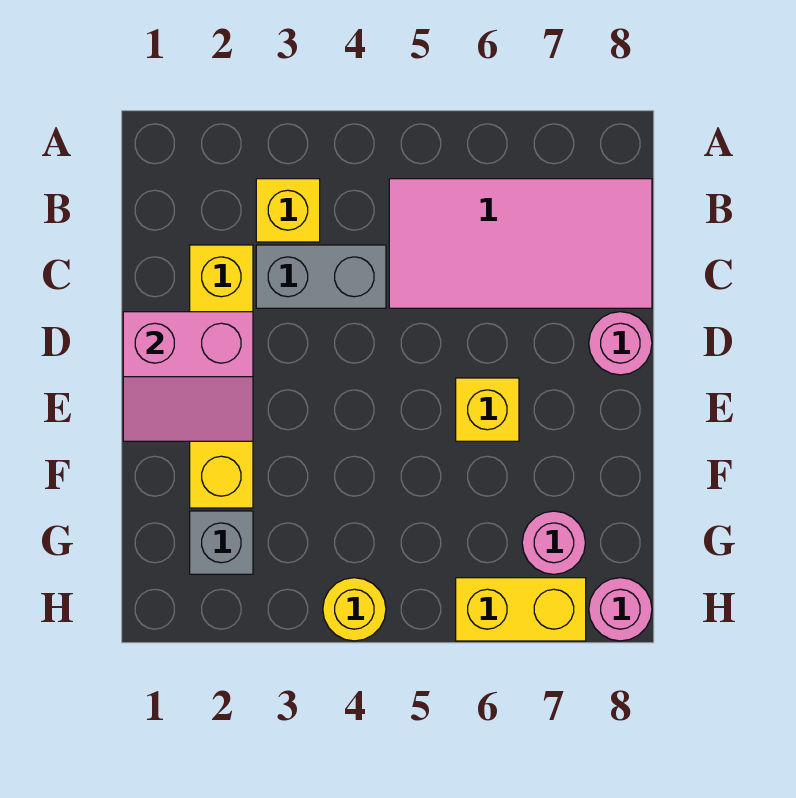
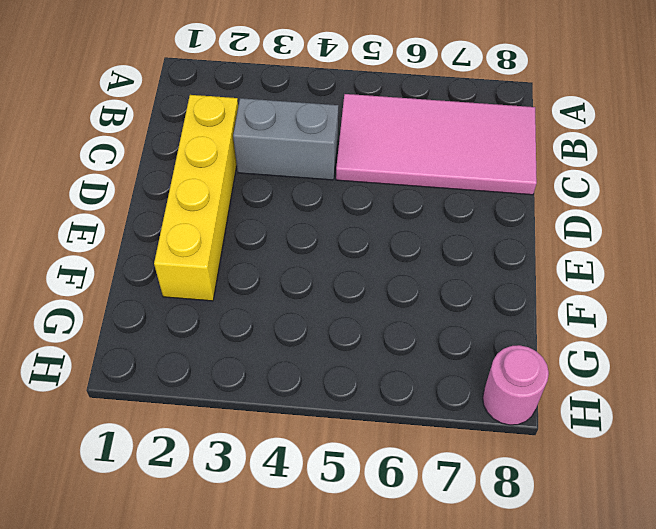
none -> yellow brick B3 level 1
none -> pink round brick D8 level 1
none -> yellow brick E6 level 1

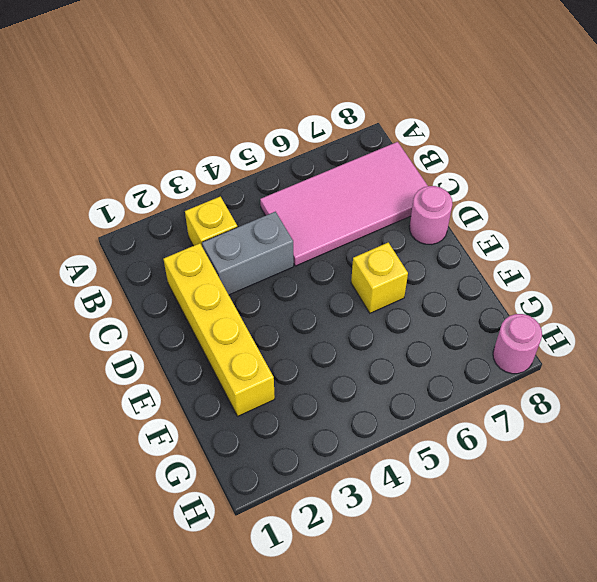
none -> grey brick G2 level 1
none -> pink round brick G7 level 1
none -> yellow round brick H4 level 1

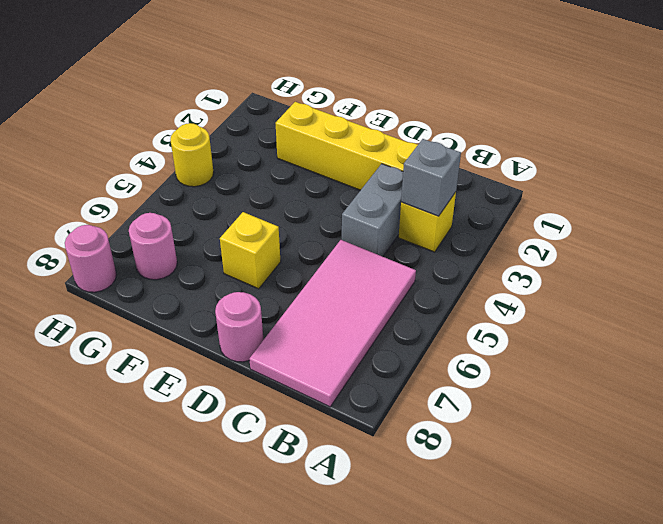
grey brick B3 level 2 -> grey brick G2 level 1
none -> yellow brick H6:H7 level 1
none -> pink slope D1:E2 level 2 top D

